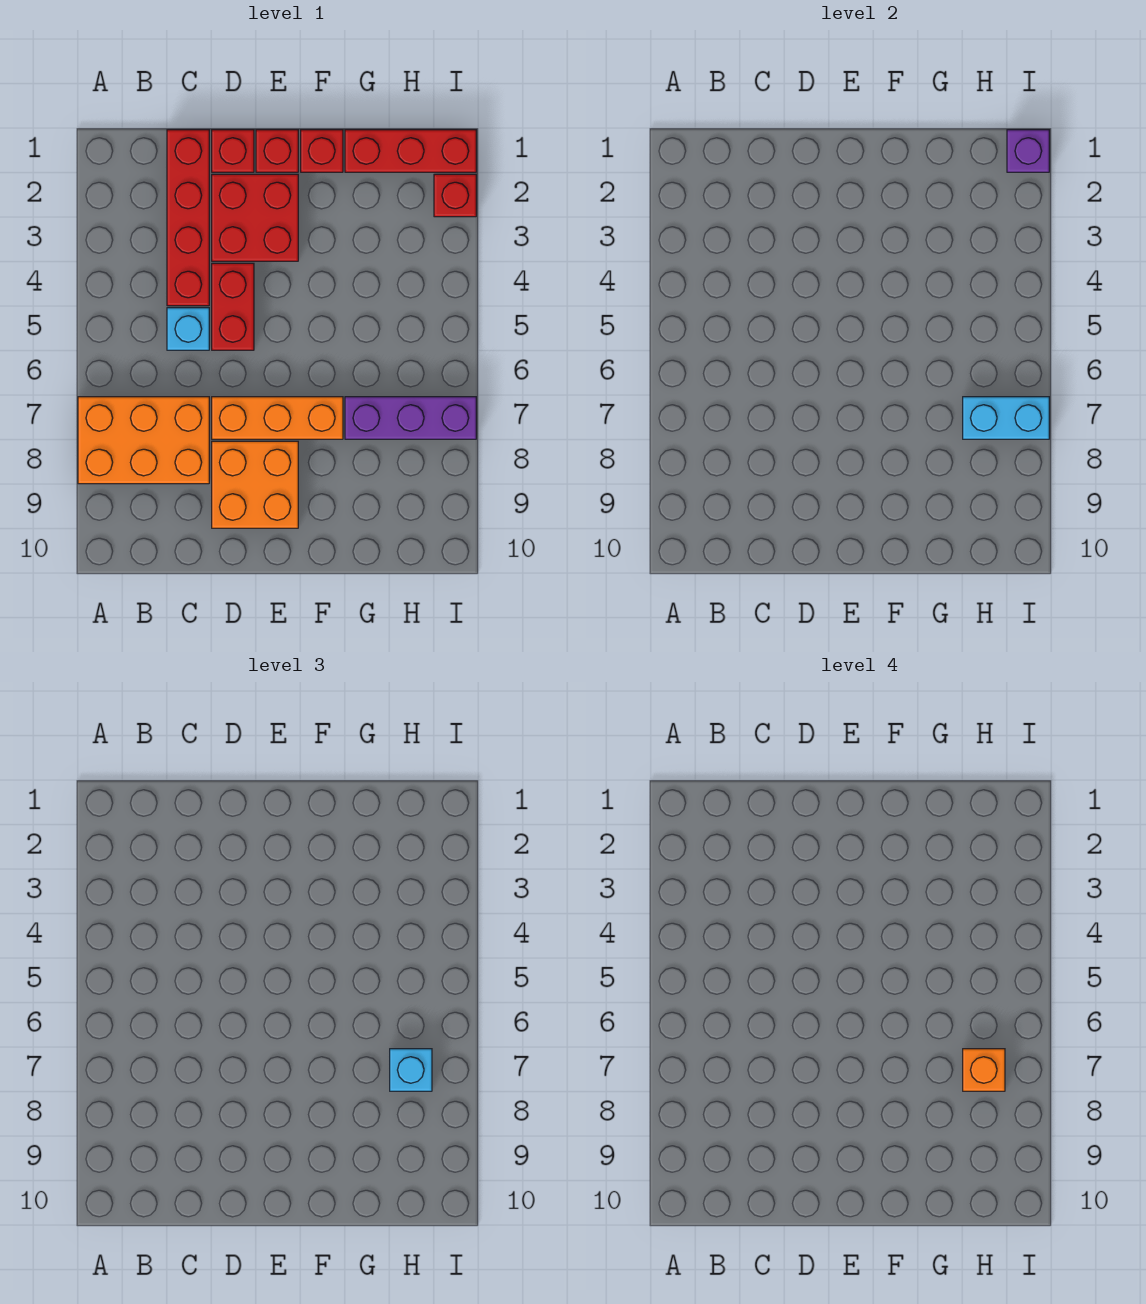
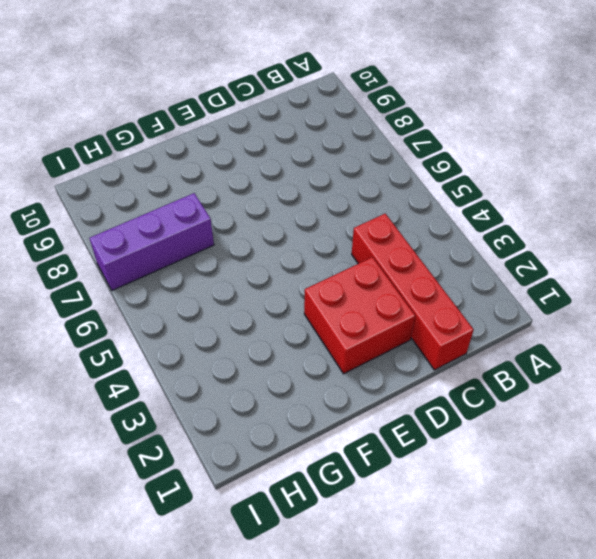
none -> orange brick A7:C8 level 1
none -> cyan brick C5 level 1
none -> red brick D1 level 1

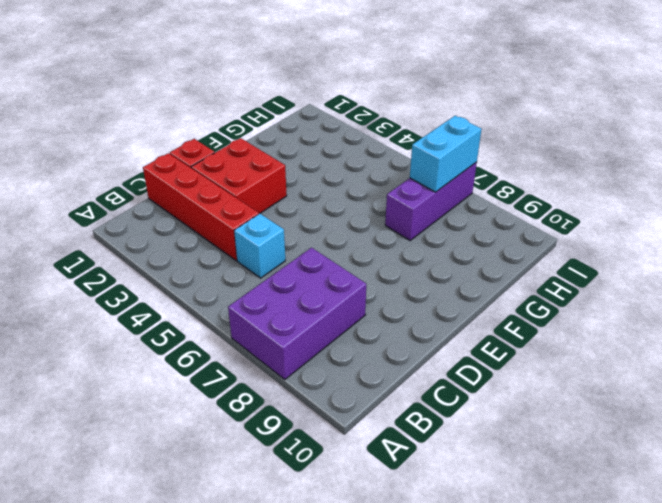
purple brick A7:C8 level 1 -> orange brick A7:C8 level 1
none -> red brick D4:D5 level 1
none -> orange brick D7:F7 level 1
none -> orange brick D8:E9 level 1

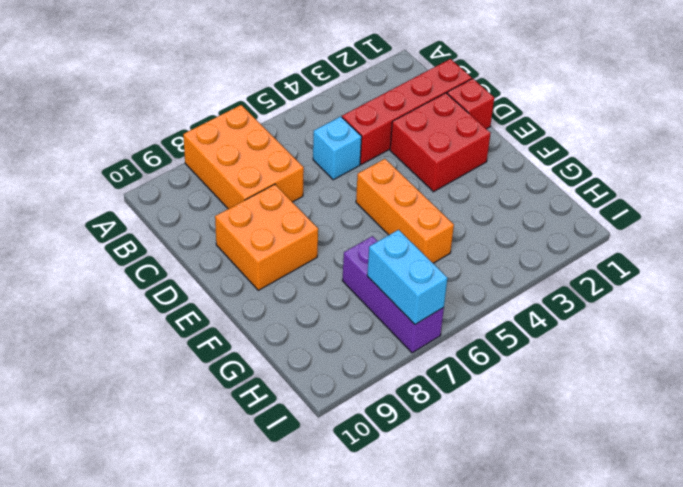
orange brick E5:G5 level 1 -> orange brick D7:F7 level 1
none -> red brick D4:D5 level 1
none -> red brick E1 level 1
none -> red brick F1 level 1

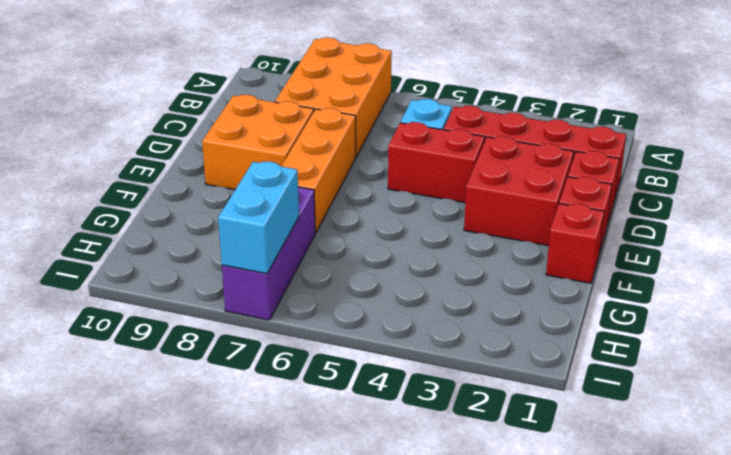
none -> red brick G1:I1 level 1
none -> red brick I2 level 1
none -> purple brick I1 level 2

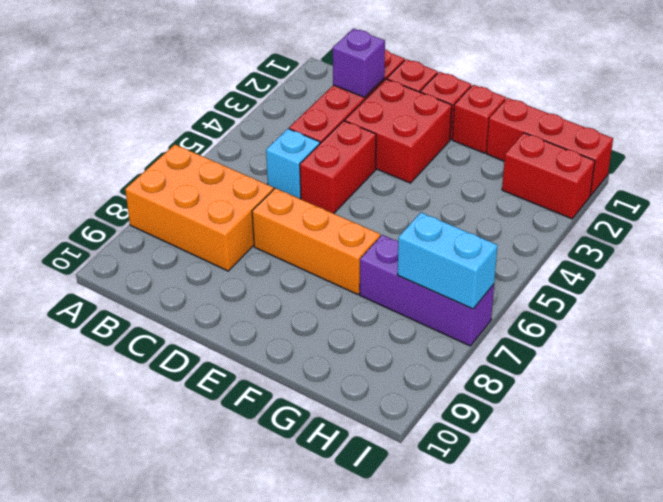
purple brick C2 level 2 -> purple brick I1 level 2
red brick H2:I2 level 1 -> red brick I2 level 1
none -> orange brick D8:E9 level 1
none -> cyan brick H7 level 3
none -> orange brick H7 level 4

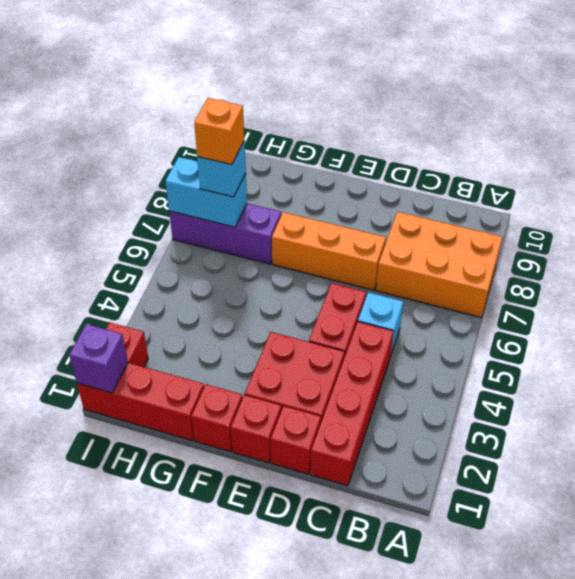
none -> orange brick D8:E9 level 1

